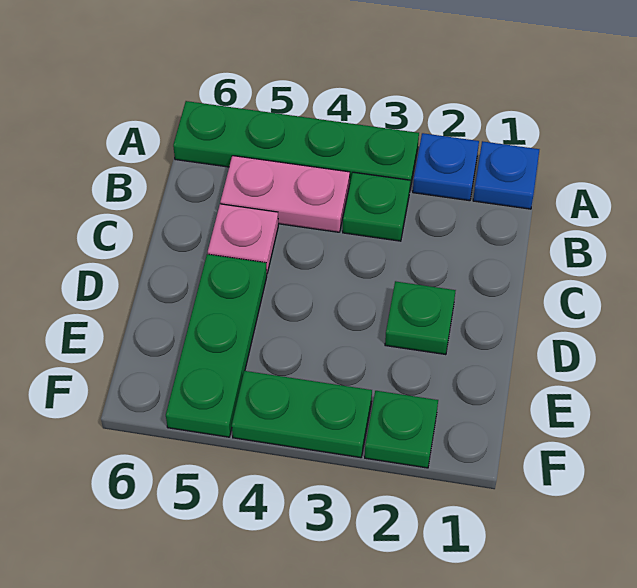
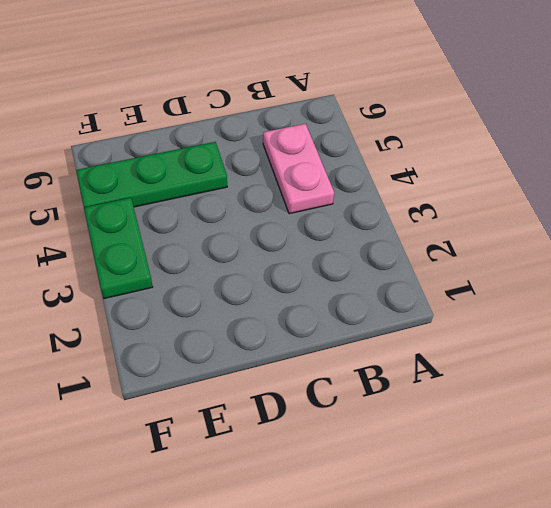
none -> blue plate A1 level 1
none -> blue plate A2 level 1

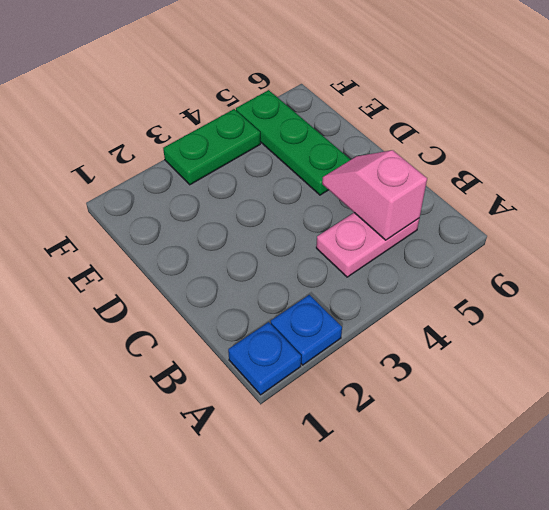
pink slope B5:C5 level 2 top B -> none
none -> green plate A3:A6 level 1
none -> green plate B3 level 1

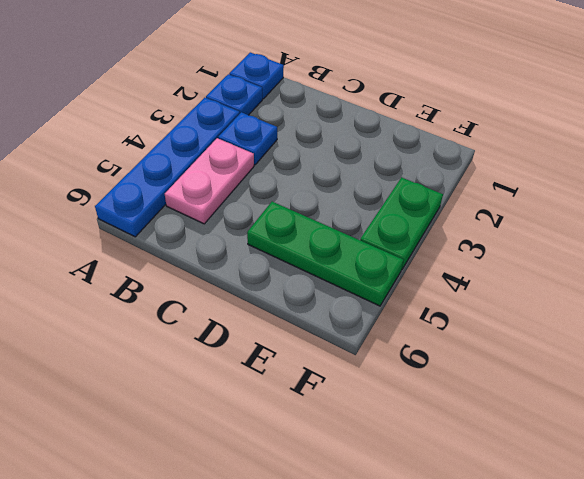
blue plate A3:A6 level 1 -> green plate A3:A6 level 1
blue plate B3 level 1 -> green plate B3 level 1
none -> pink plate C5 level 1
none -> green plate D2 level 1

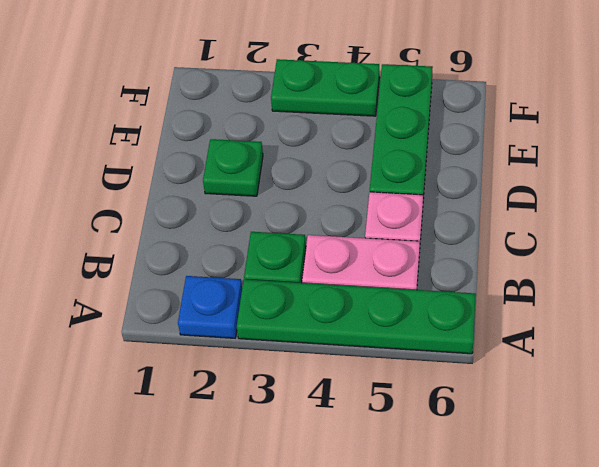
none -> blue plate A1 level 1
none -> green plate F2 level 1

